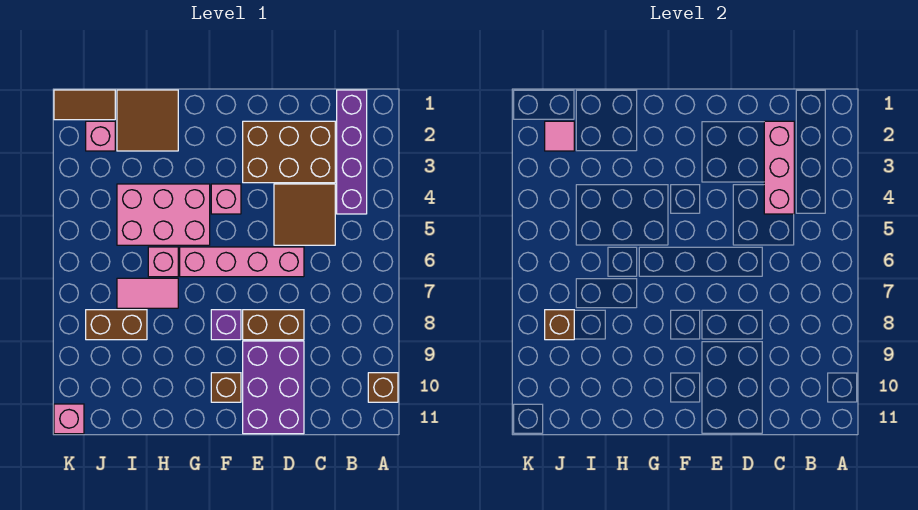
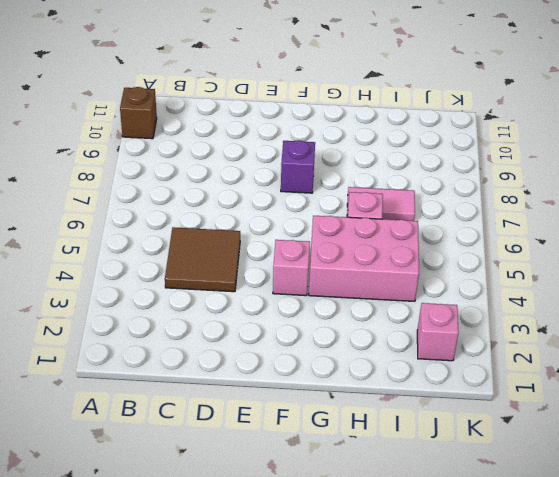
none -> purple brick B1:B4 level 1
none -> brown brick C2:E3 level 1
none -> pink brick D6:G6 level 1

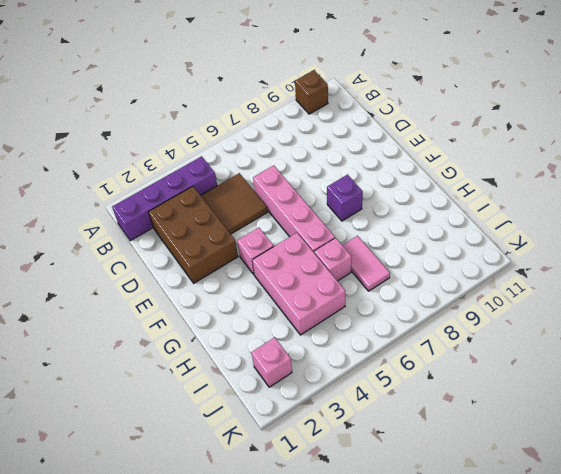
none -> brown brick D8:E8 level 1
none -> purple brick D9:E11 level 1
none -> brown brick F10 level 1

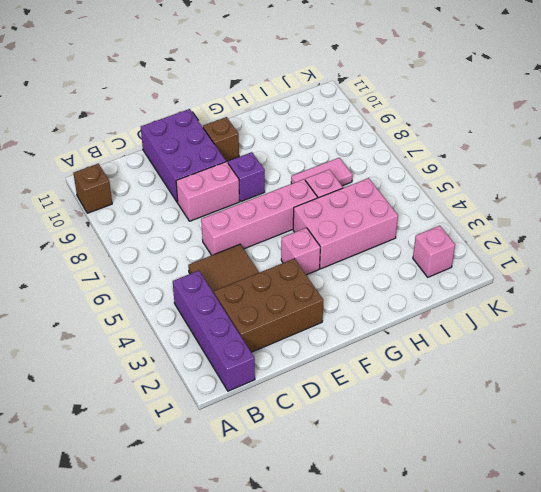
pink brick D8:E8 level 1 -> brown brick D8:E8 level 1
none -> brown tile H1:I2 level 1
none -> brown brick I8:J8 level 1
none -> brown tile J1:K1 level 1

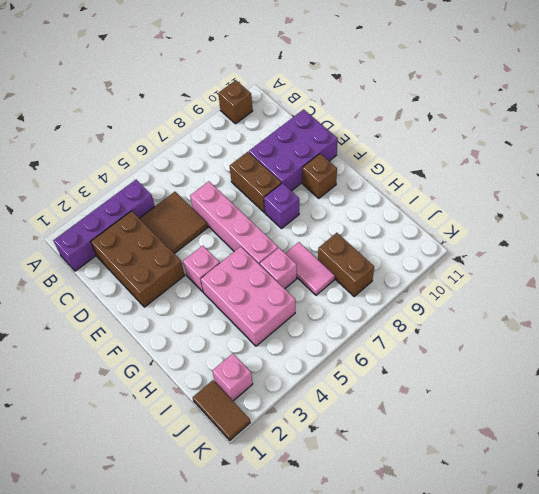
none -> brown tile H1:I2 level 1
none -> pink brick K11 level 1
none -> pink brick C2:C4 level 2

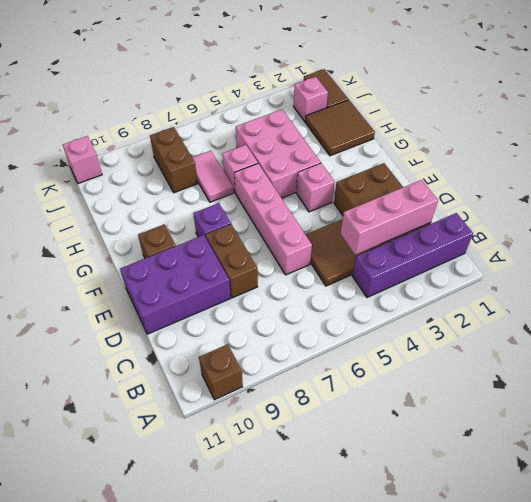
none -> pink tile J2 level 2
none -> brown brick J8 level 2

